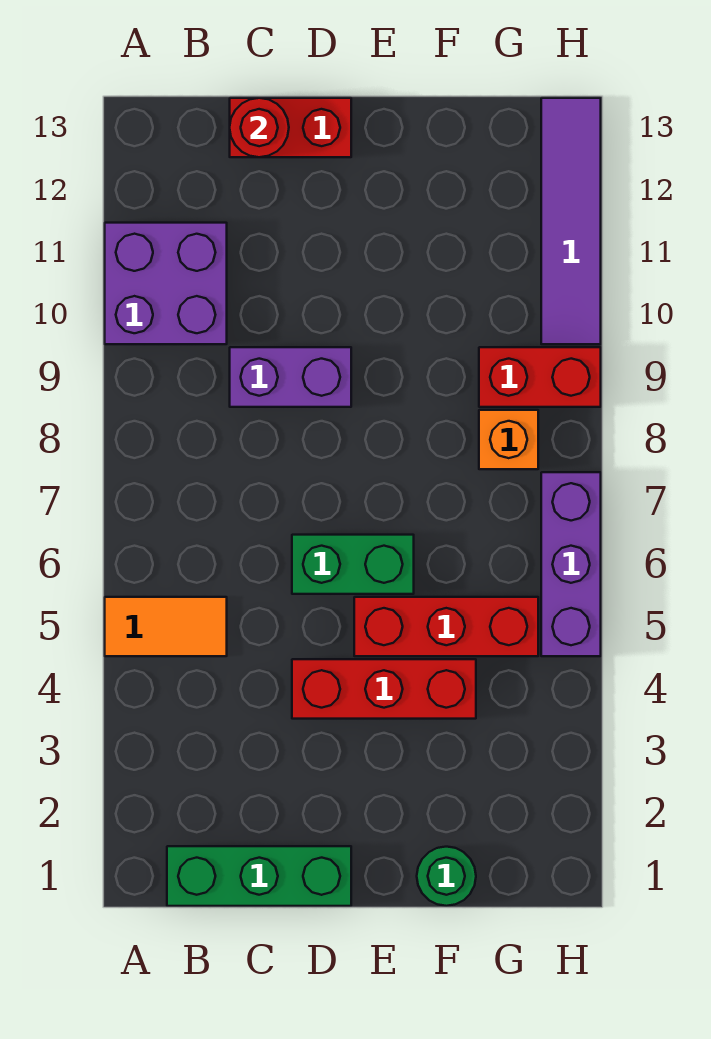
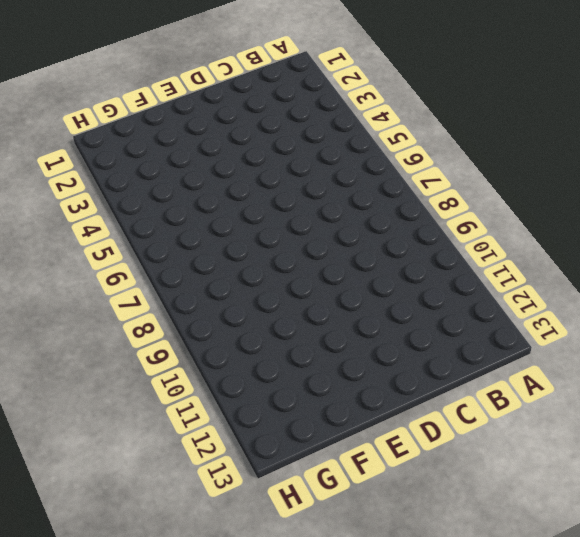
none -> orange tile A5:B5 level 1
none -> purple brick A10:B11 level 1
none -> green brick B1:D1 level 1

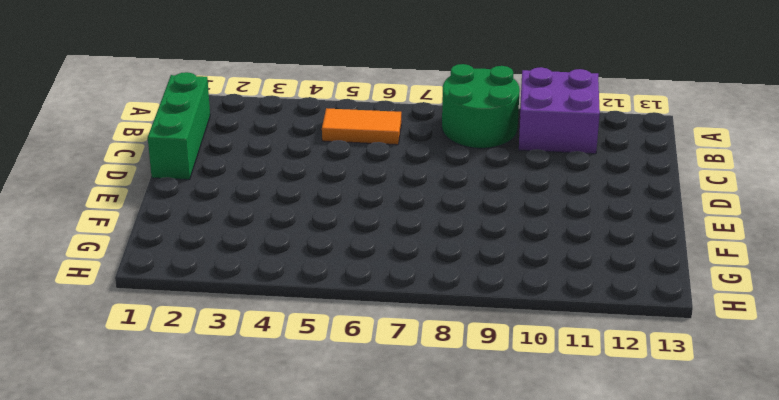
green round brick A8:B9 level 1 -> none
orange tile B5:B6 level 1 -> orange tile A5:B5 level 1
none -> purple brick C9:D9 level 1
none -> red brick C13:D13 level 1
none -> red brick D4:F4 level 1

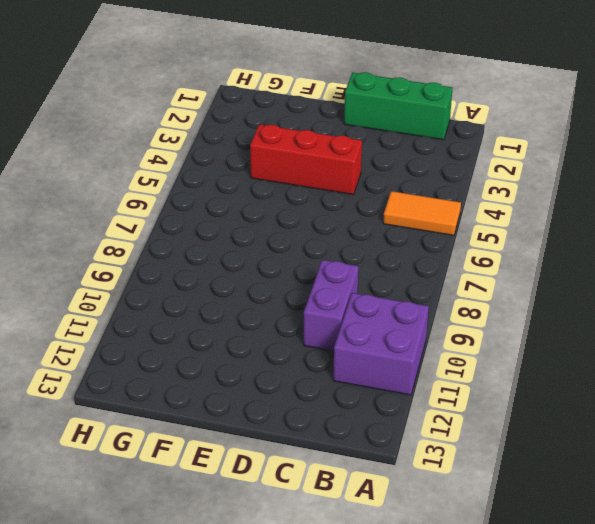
purple brick C9:C10 level 1 -> purple brick C9:D9 level 1
none -> red brick C13:D13 level 1
none -> green brick D6:E6 level 1
none -> red brick E5:G5 level 1

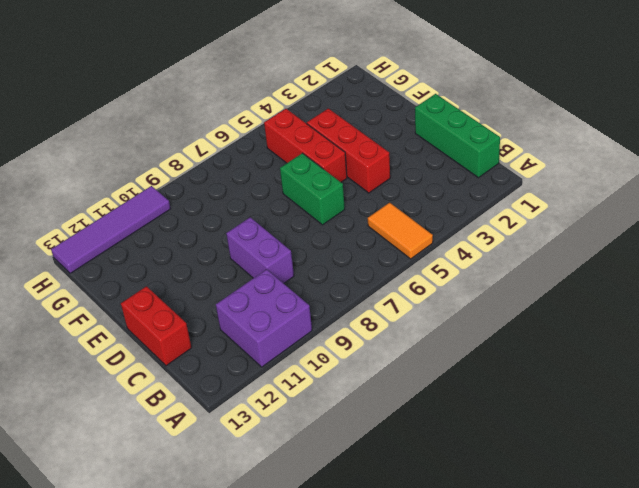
none -> green round brick F1 level 1
none -> orange brick G8 level 1
none -> red brick G9:H9 level 1

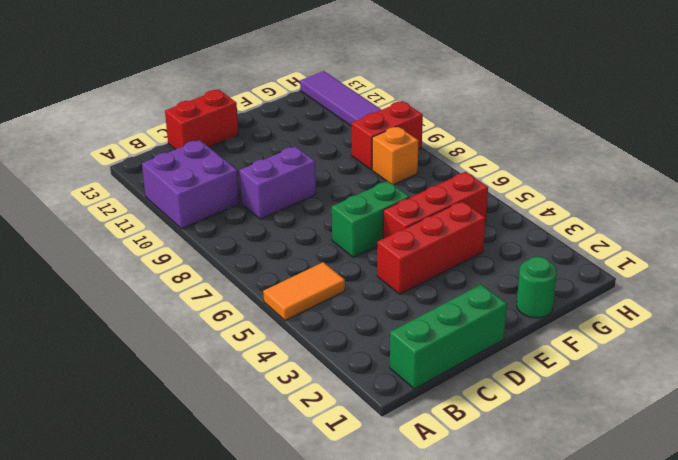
none -> purple brick H5:H7 level 1
none -> red round brick C13 level 2

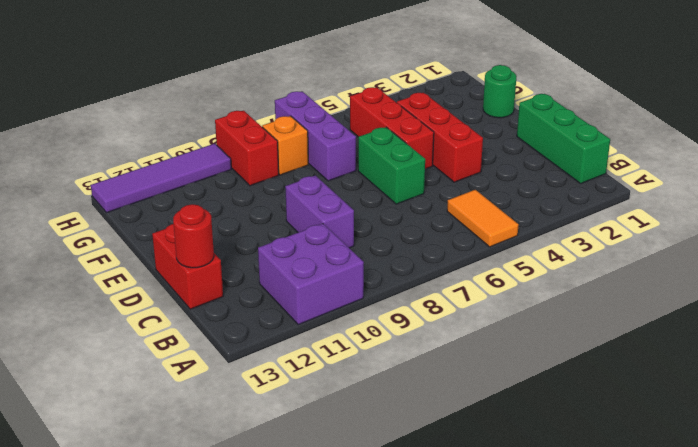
purple brick F7:H7 level 1 -> purple brick H5:H7 level 1

